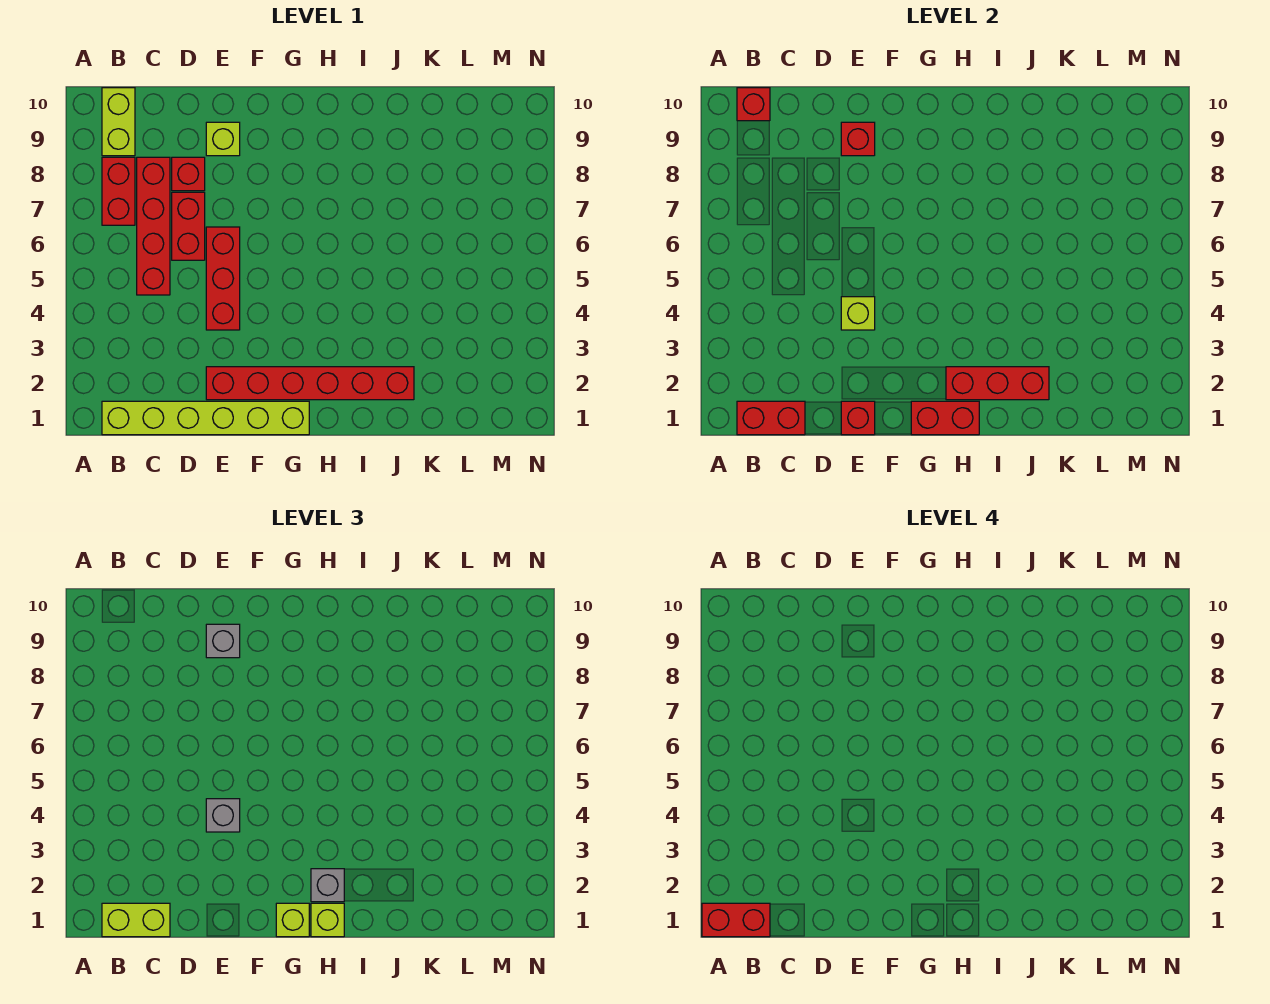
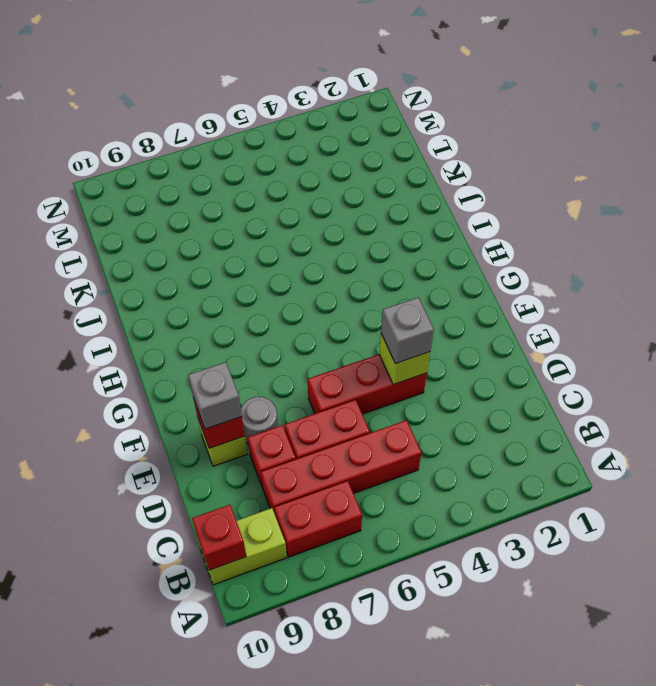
grey round brick E8 level 1 -> none
none -> lime brick B1:G1 level 1
none -> red brick E2:J2 level 1
none -> red brick B1:C1 level 2

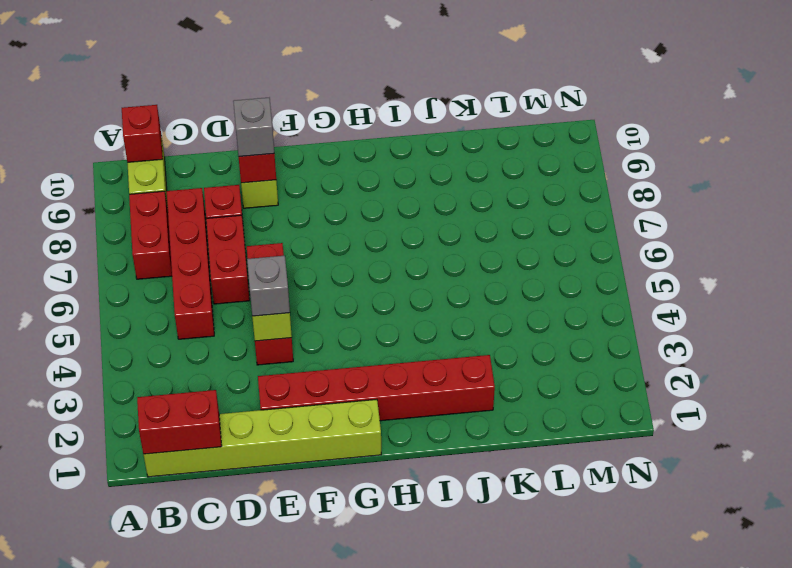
none -> red brick E1 level 2
none -> red brick G1:H1 level 2
none -> red brick H2:J2 level 2

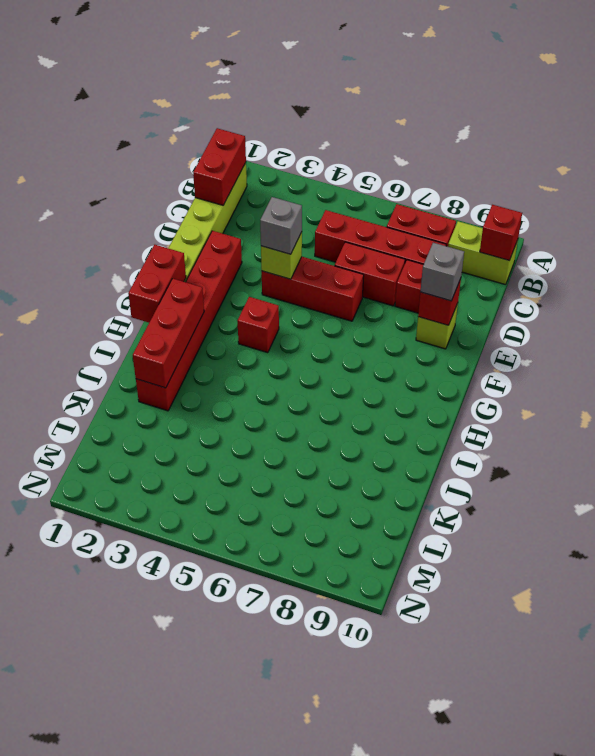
red brick G4 level 1 -> red brick E1 level 2
none -> lime brick B1:C1 level 3
none -> lime brick G1 level 3
none -> lime brick H1 level 3

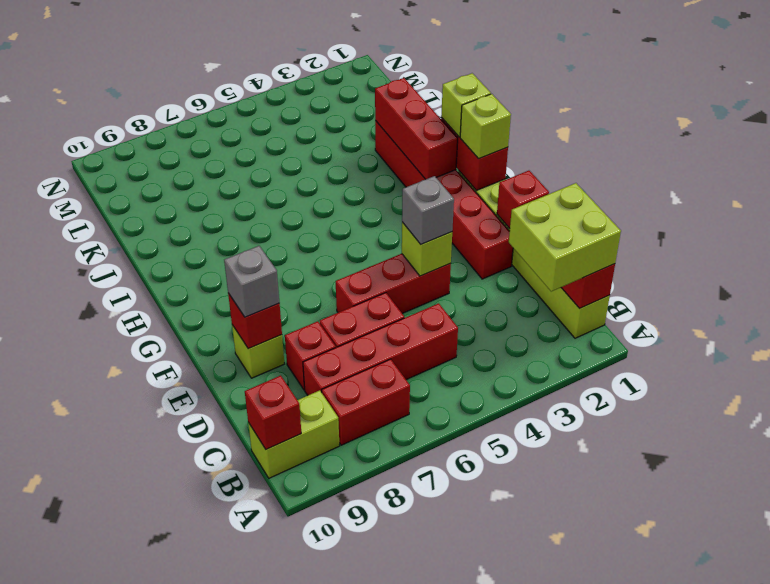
lime brick B1:C2 level 3 -> lime brick B1:C1 level 3
none -> grey brick H2 level 3
none -> red brick A1:B1 level 4

